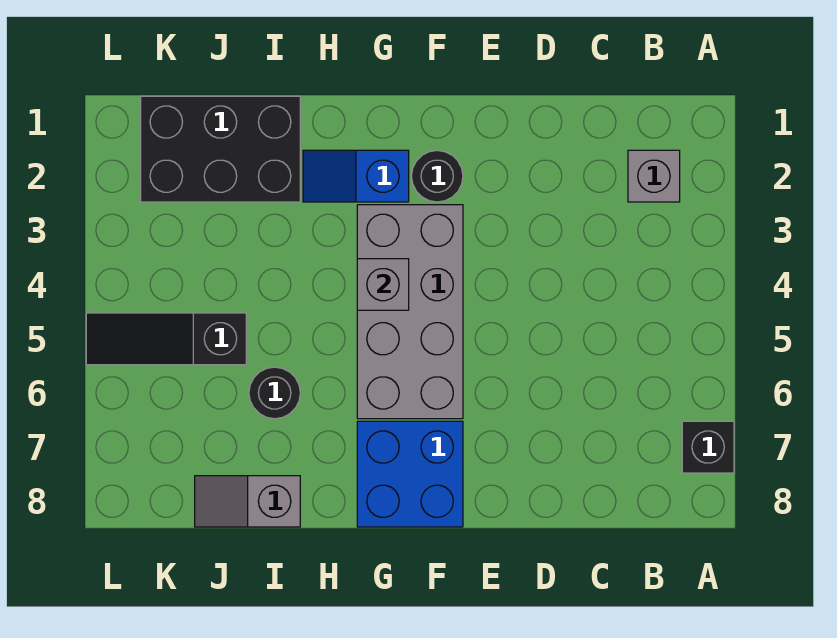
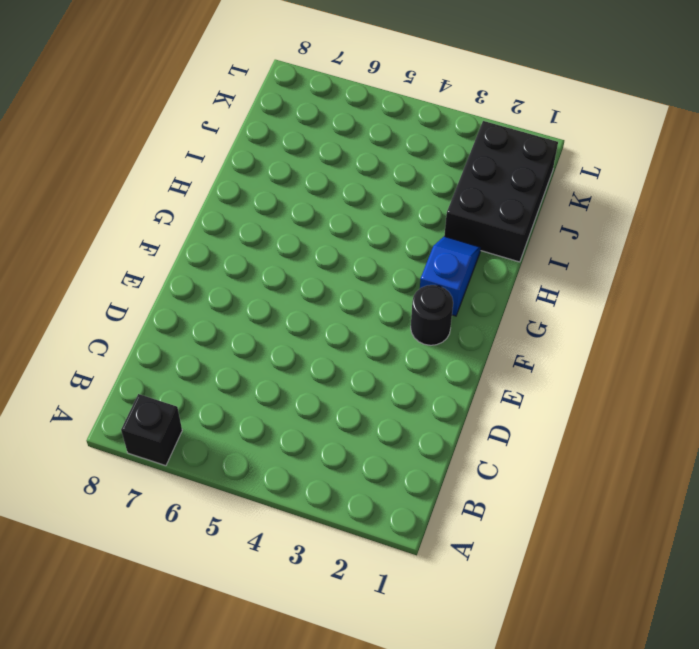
none -> grey brick B2 level 1
none -> grey brick F3:G6 level 1

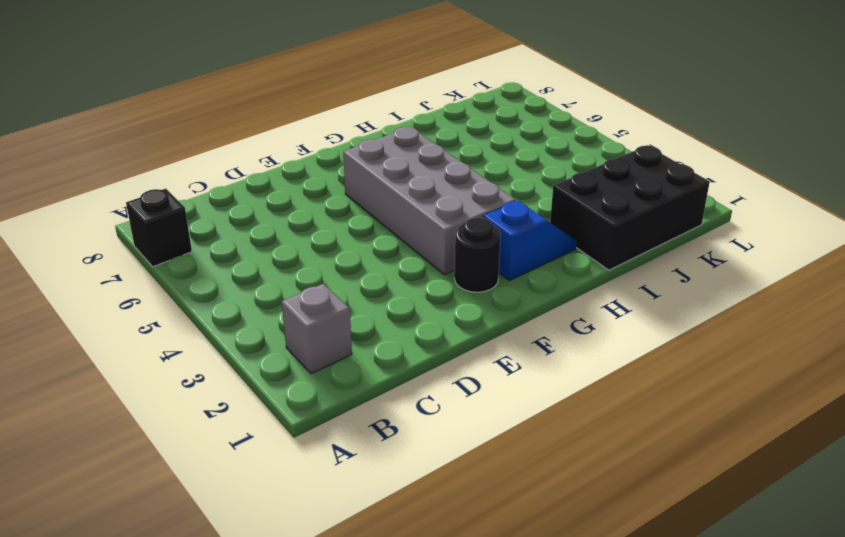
none -> blue brick F7:G8 level 1
none -> black round brick I6 level 1

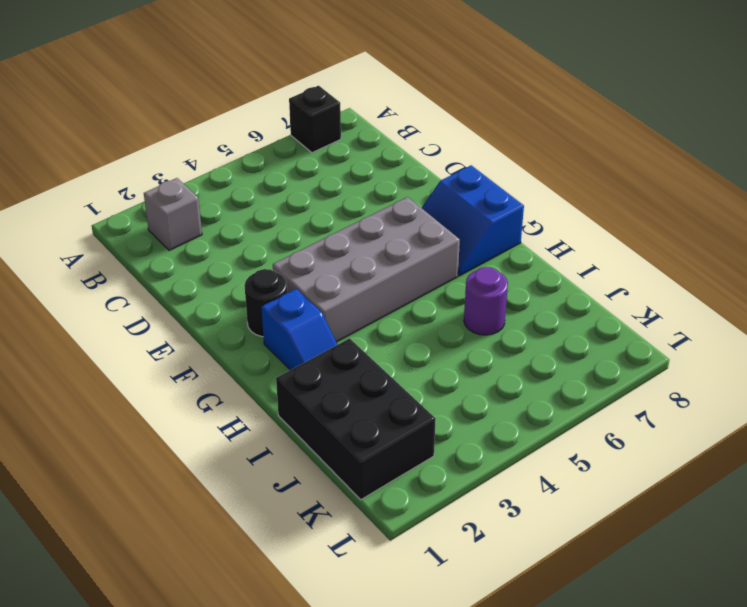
blue slope F7:G8 level 1 top 8 -> blue brick F7:G8 level 1
purple round brick I6 level 1 -> black round brick I6 level 1
none -> grey slope I8:J8 level 1 top I
none -> black slope J5:L5 level 1 top J

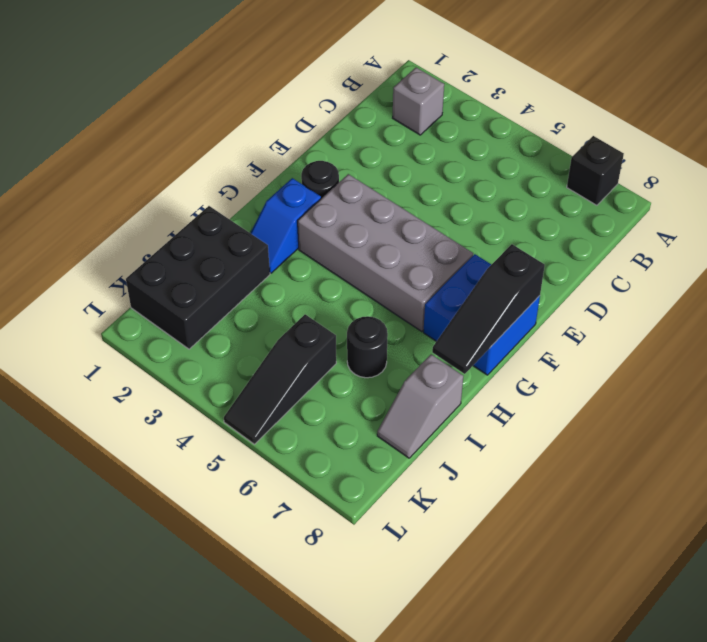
black slope F8:H8 level 2 top F -> none
none -> grey brick G4 level 2

